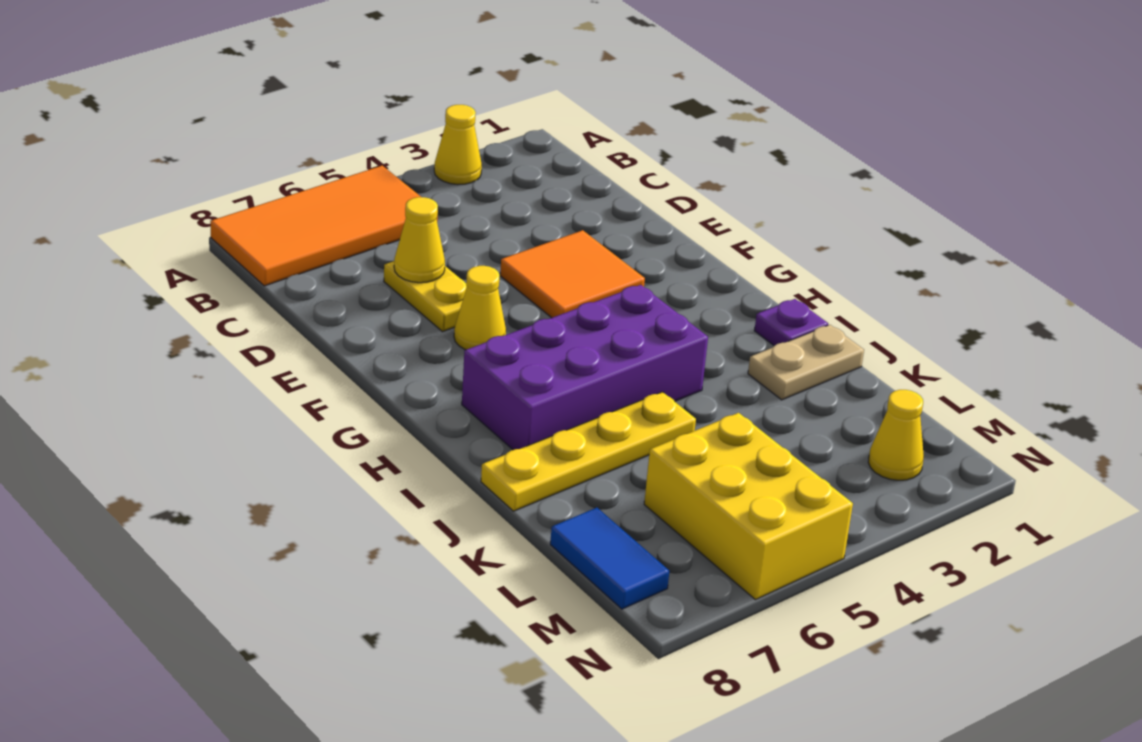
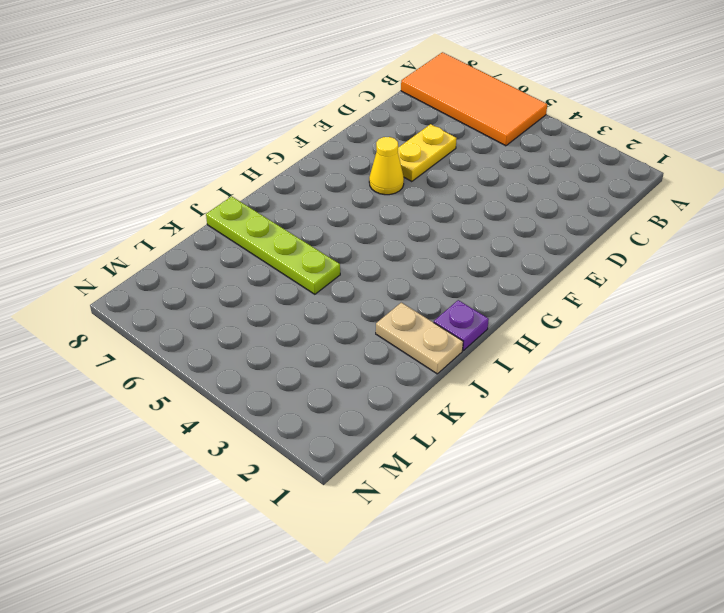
lime plate J5:J8 level 1 -> yellow plate J5:J8 level 1
none -> yellow cone A3 level 1
none -> orange tile E3:F4 level 1
none -> purple brick H4:I7 level 1

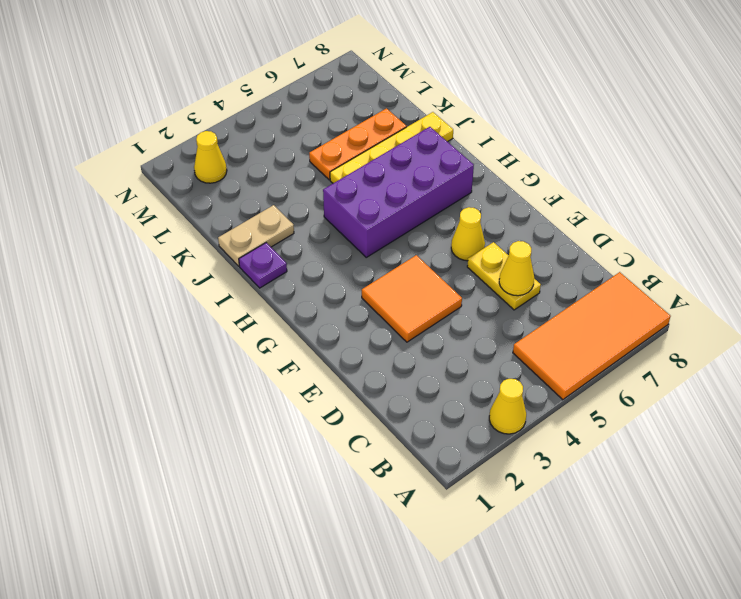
orange plate K5:K7 level 1 -> none
none -> yellow brick L5:N6 level 1
none -> blue tile L8:M8 level 1

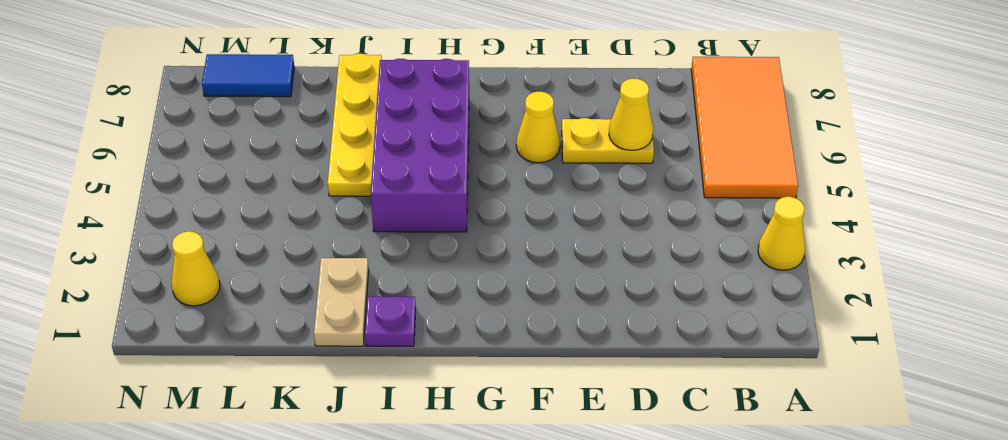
none -> orange tile E3:F4 level 1
none -> yellow brick L5:N6 level 1

